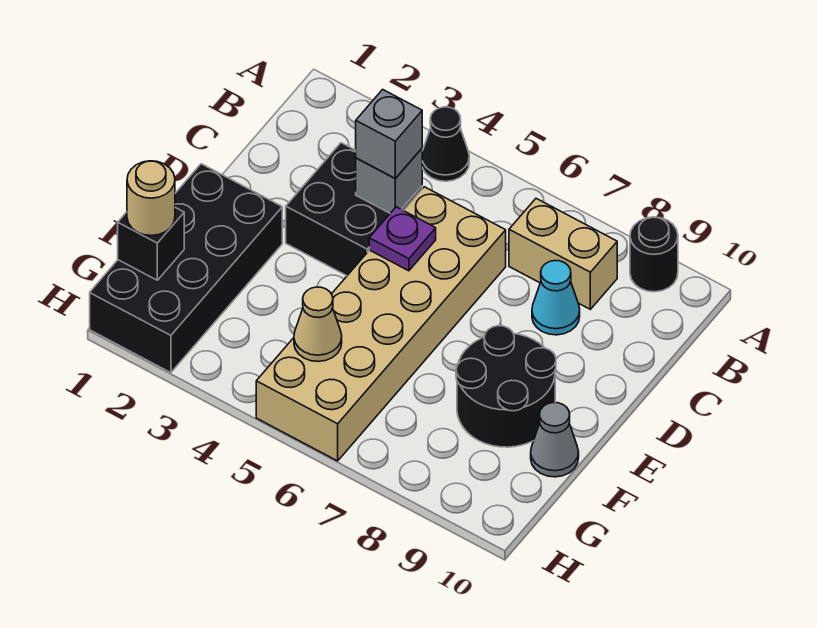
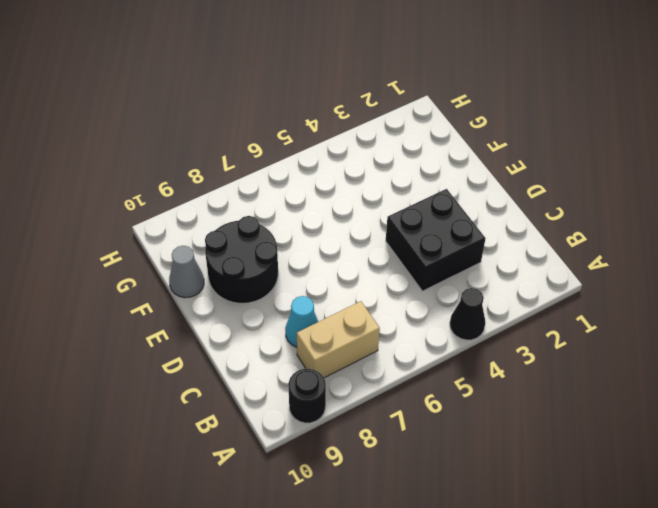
none -> tan brick C5:H6 level 1
none -> black brick E1:H2 level 1
none -> grey brick C4 level 2

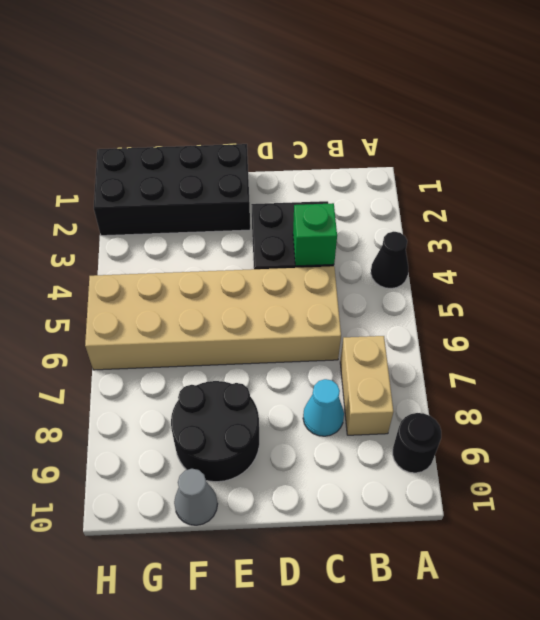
green brick C4 level 2 -> grey brick C4 level 2
none -> purple plate D5 level 2
none -> black brick G1 level 2
none -> tan cone G5 level 2

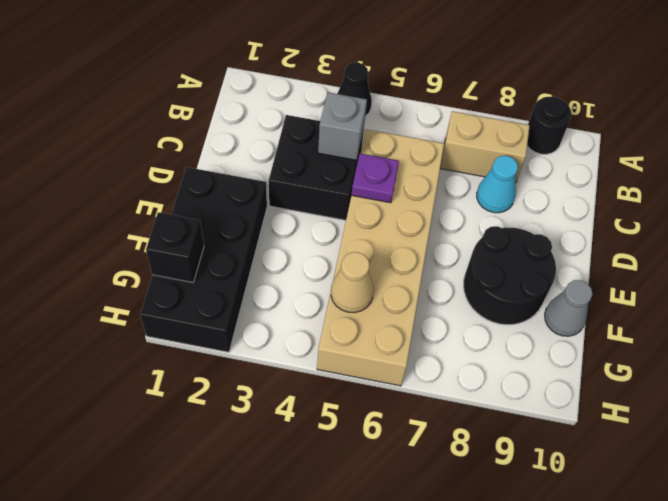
none -> grey brick C4 level 3
none -> tan round brick G1 level 3

